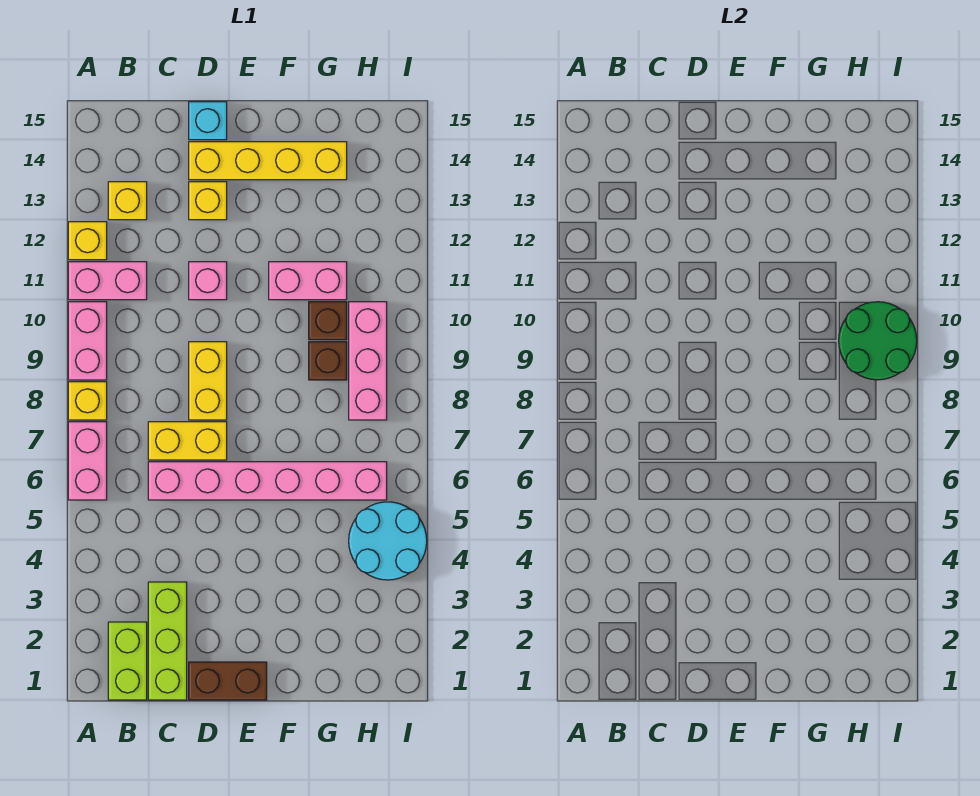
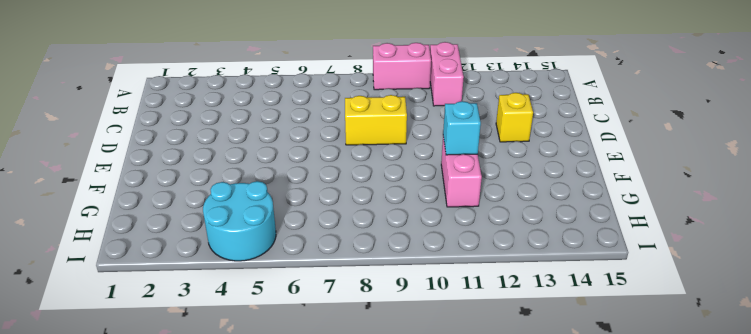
cyan brick F11 level 2 -> cyan brick D15 level 1
none -> pink brick A6:A7 level 1
none -> yellow brick A8 level 1
none -> yellow brick A12 level 1

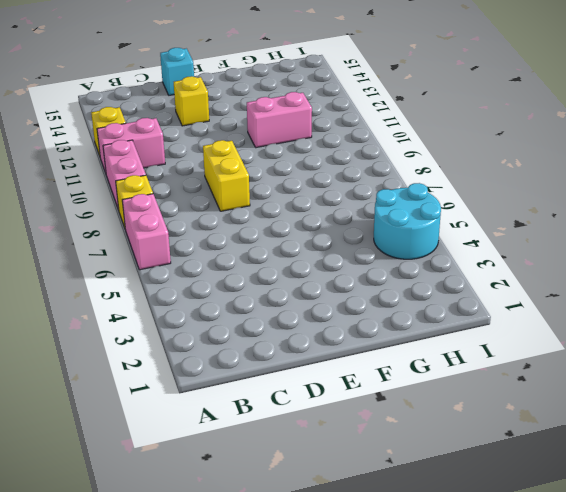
none -> lime brick B1:B2 level 1
none -> yellow brick B13 level 1
none -> lime brick C1:C3 level 1

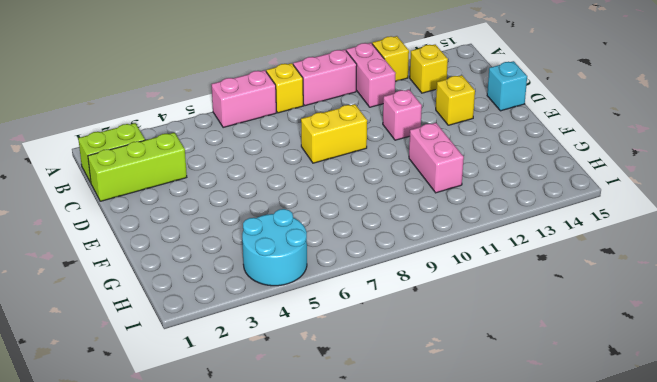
none -> pink brick C6:H6 level 1
none -> yellow brick C7:D7 level 1
none -> brown brick D1:E1 level 1

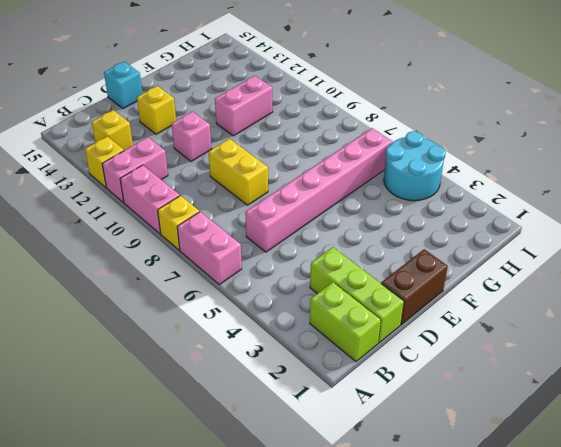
none -> yellow brick C7:D7 level 1
none -> yellow brick D14:G14 level 1
none -> brown brick G9 level 1

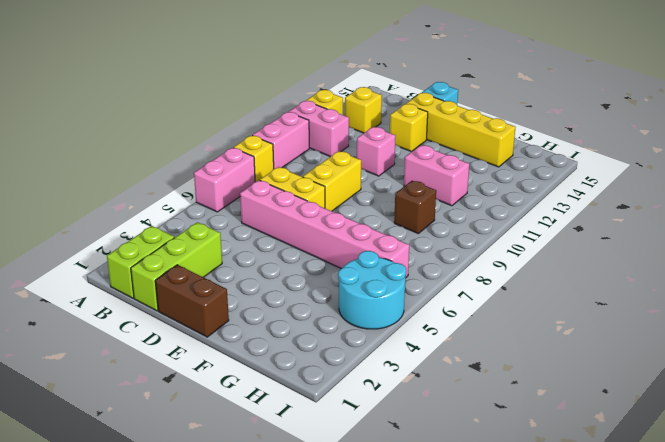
none -> brown brick G10 level 1
none -> pink brick H8:H10 level 1
none -> green round brick H9:I10 level 2

